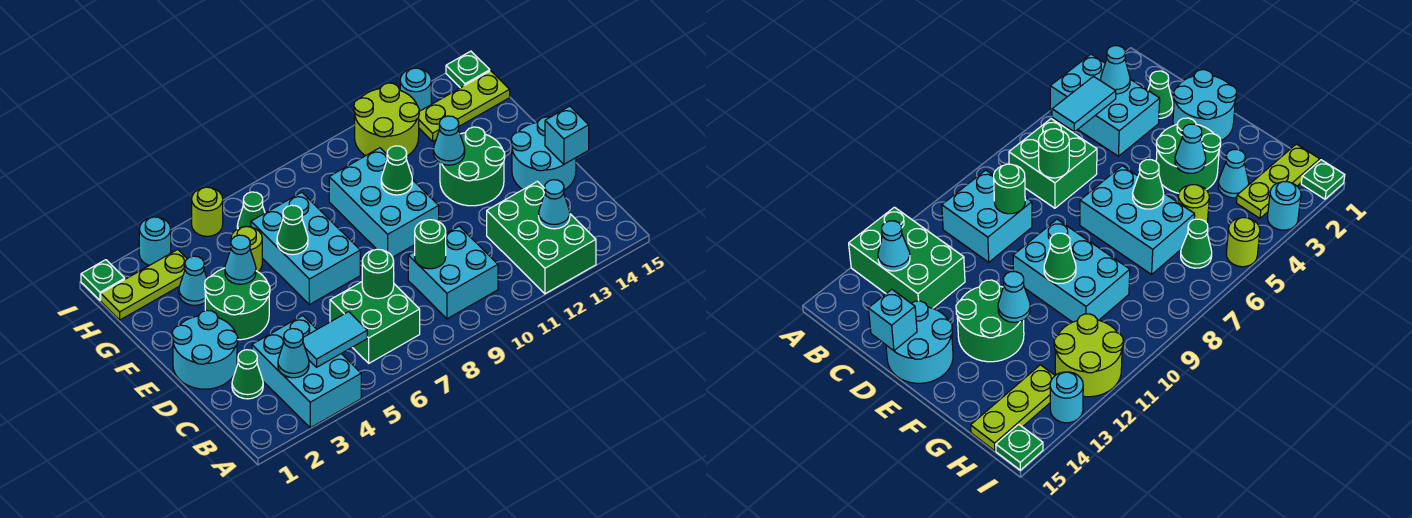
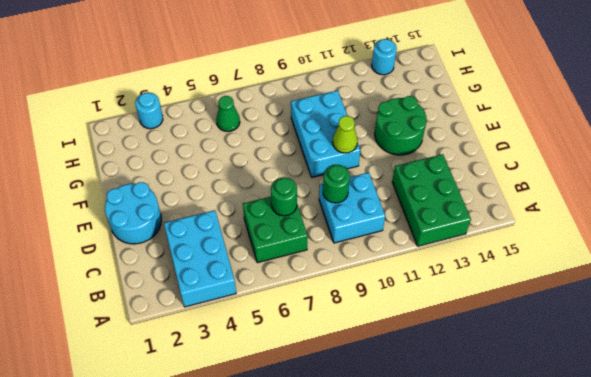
lime cone E10 level 2 -> none
none -> green cone C2 level 1
none -> cyan round brick D14:E15 level 1
none -> green round brick E3:F4 level 1
none -> cyan brick E6:G7 level 1

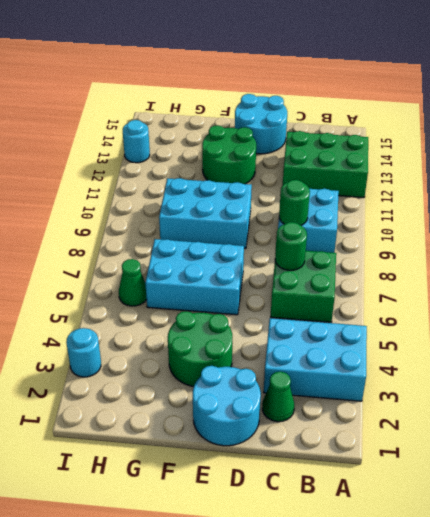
none -> cyan cone G3 level 1
none -> lime round brick G5 level 1
none -> lime plate H1:H3 level 1
none -> lime round brick H11:I12 level 1

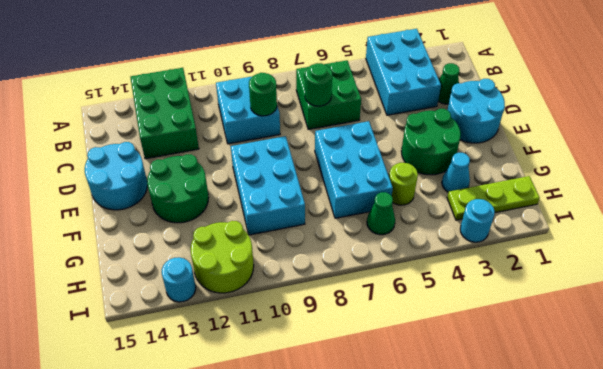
none -> lime plate H13:H15 level 1
none -> green plate I1 level 1
none -> lime round brick I5 level 1
none -> green plate I15 level 1

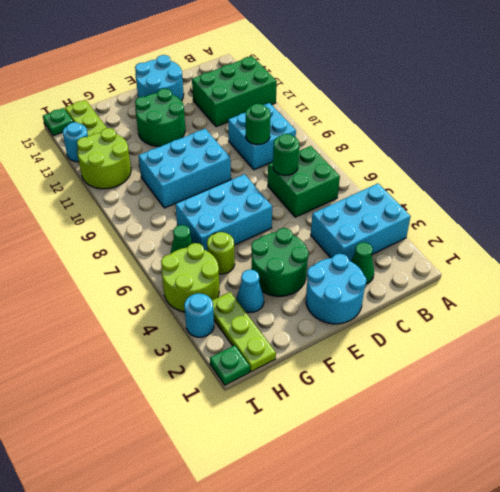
lime round brick H4:I5 level 1 -> lime round brick I5 level 1
none -> cyan cone B3 level 2
none -> cyan tile B4:B5 level 2
none -> cyan cone B13 level 2
none -> cyan brick D15 level 2

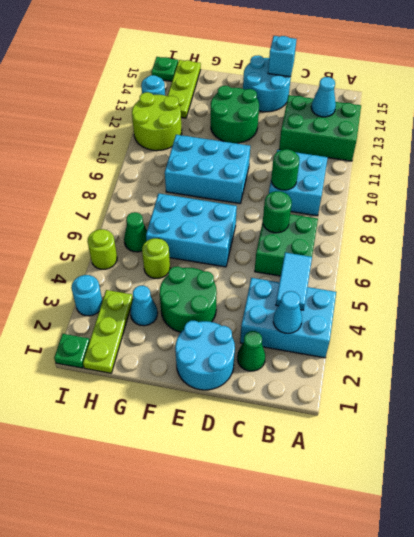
none -> cyan cone F4 level 2
none -> green cone F6 level 2
none -> green cone F10 level 2
none -> cyan cone F12 level 2

